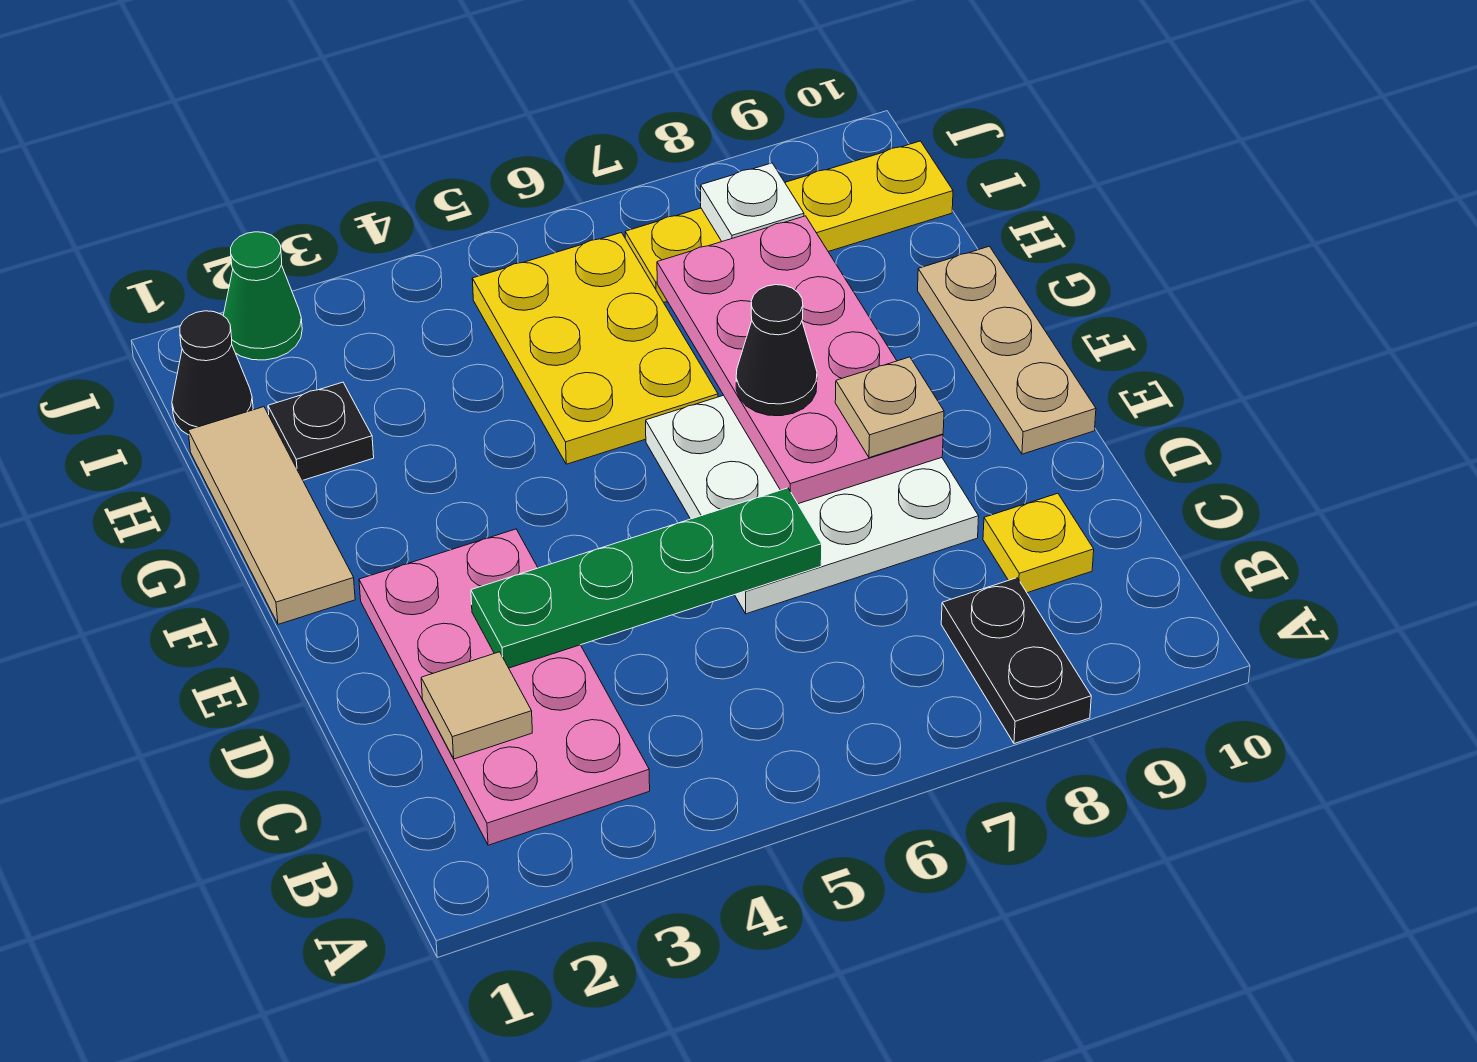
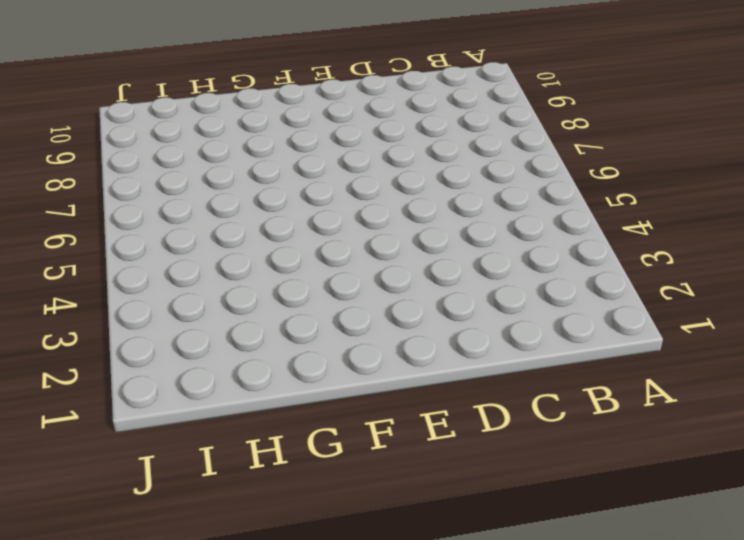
none -> black plate A8:B8 level 1
none -> pink plate B2:E3 level 1
none -> yellow plate C9 level 1

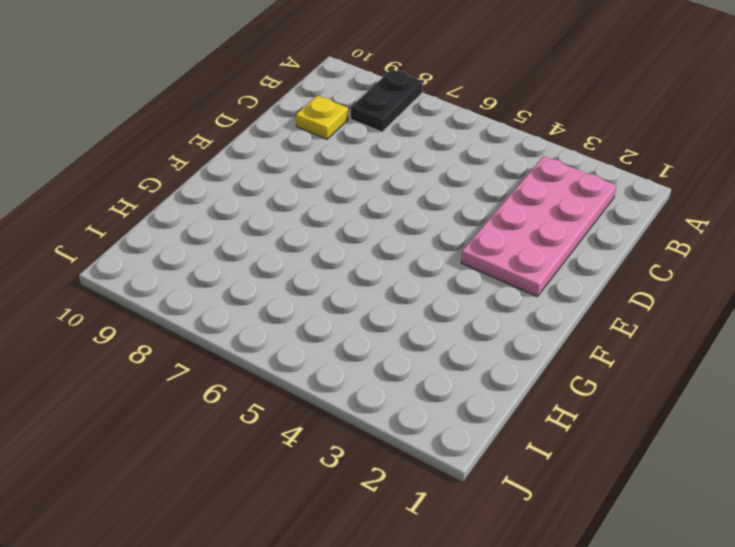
none -> white plate D6:F8 level 1
none -> tan plate E10:G10 level 1
none -> tan tile F1:H1 level 1

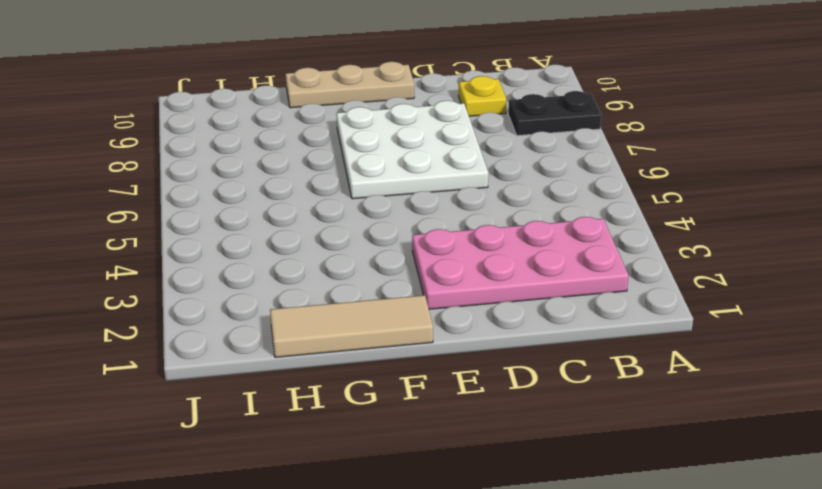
none -> yellow plate G5:I6 level 1
none -> black plate H2 level 1
none -> black cone I1 level 1

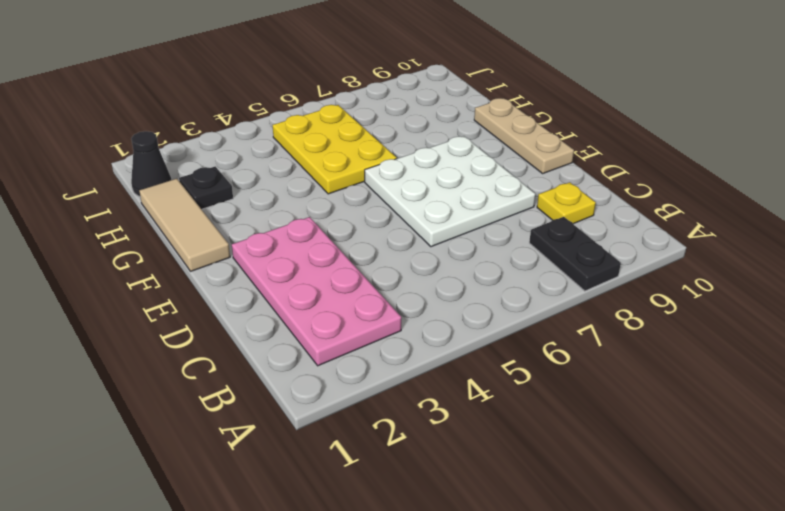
none -> yellow plate I7:I10 level 1
none -> green cone J2 level 1
none -> tan tile C2 level 2

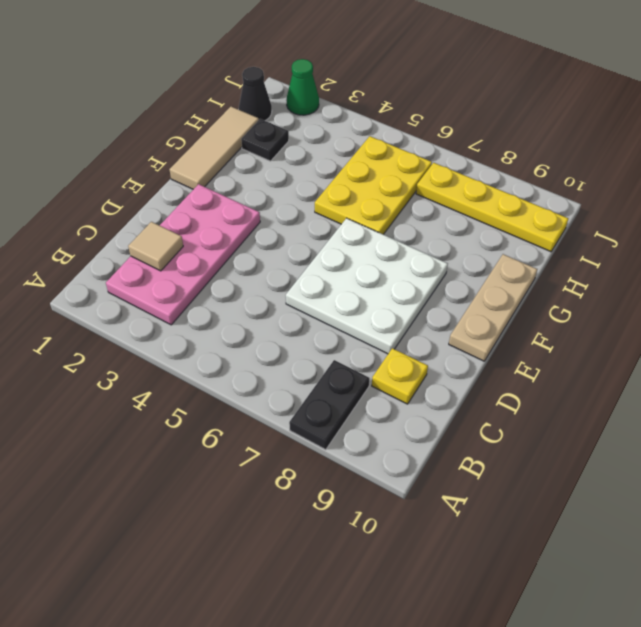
none -> green plate D3:D6 level 2
none -> pink plate E7:H8 level 2
none -> white plate I8 level 2

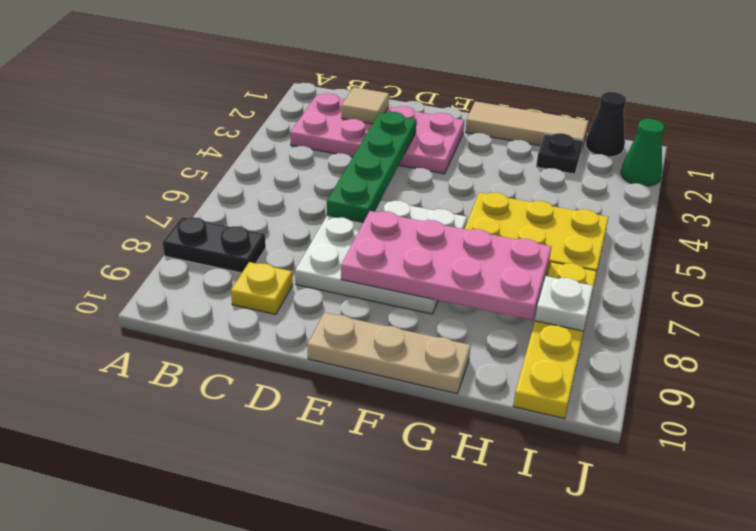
none -> tan plate E8 level 3
none -> black cone F7 level 3

